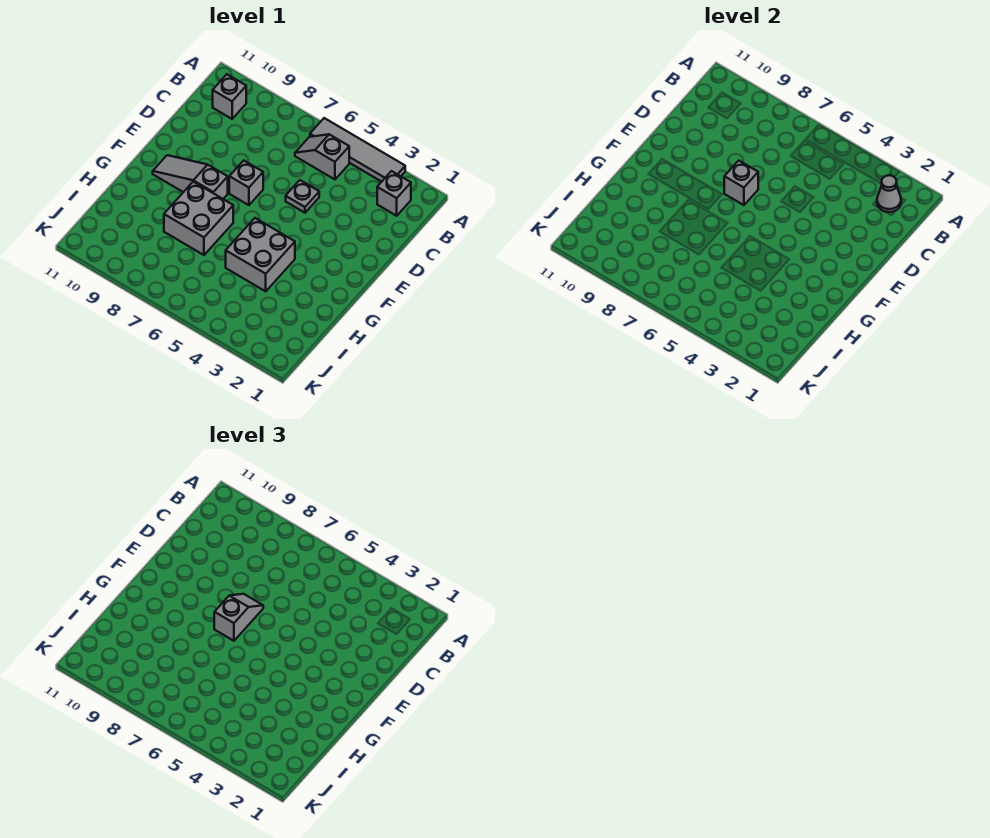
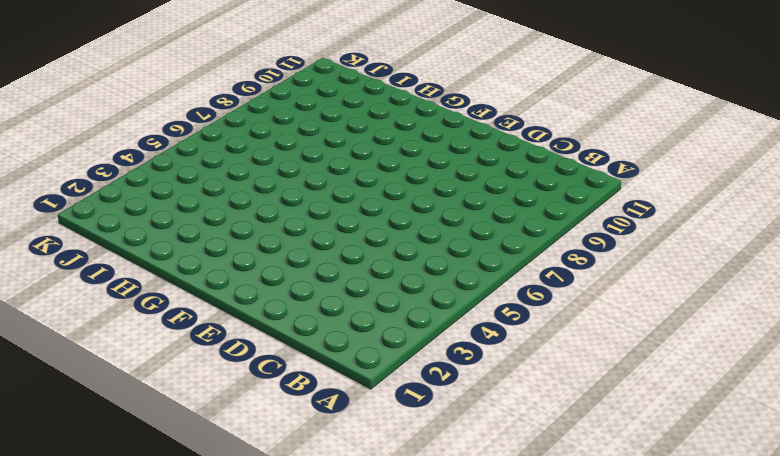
none -> grey tile A3:A6 level 1
none -> grey brick B2 level 1
none -> grey slope B5:B6 level 1 top 5

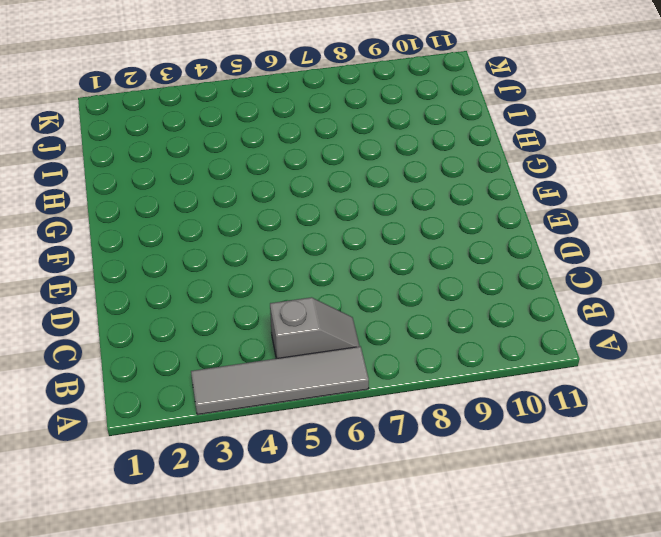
none -> grey brick B2 level 1
none -> grey brick B10 level 1
none -> grey plate D5 level 1

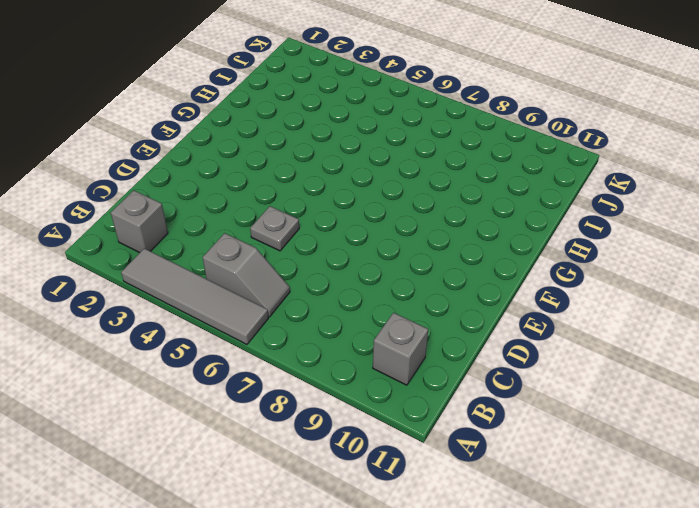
none -> grey brick E7 level 1
none -> grey slope F8:F10 level 1 top 8
none -> grey brick G4:H5 level 1

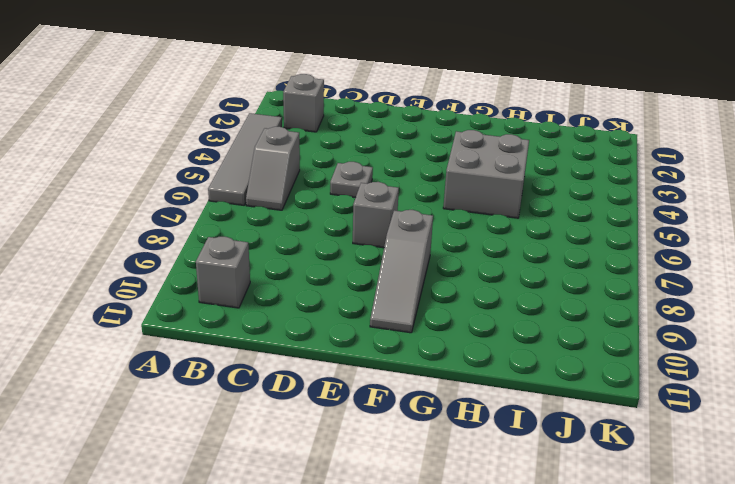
none -> grey brick G7:H8 level 1
none -> grey cone B2 level 2
none -> grey brick E7 level 2

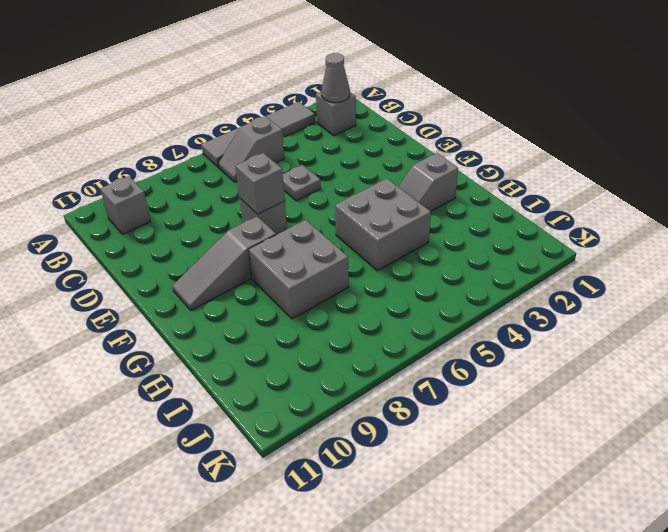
grey slope G2:G3 level 1 top 2 -> grey slope E7:F7 level 3 top F

